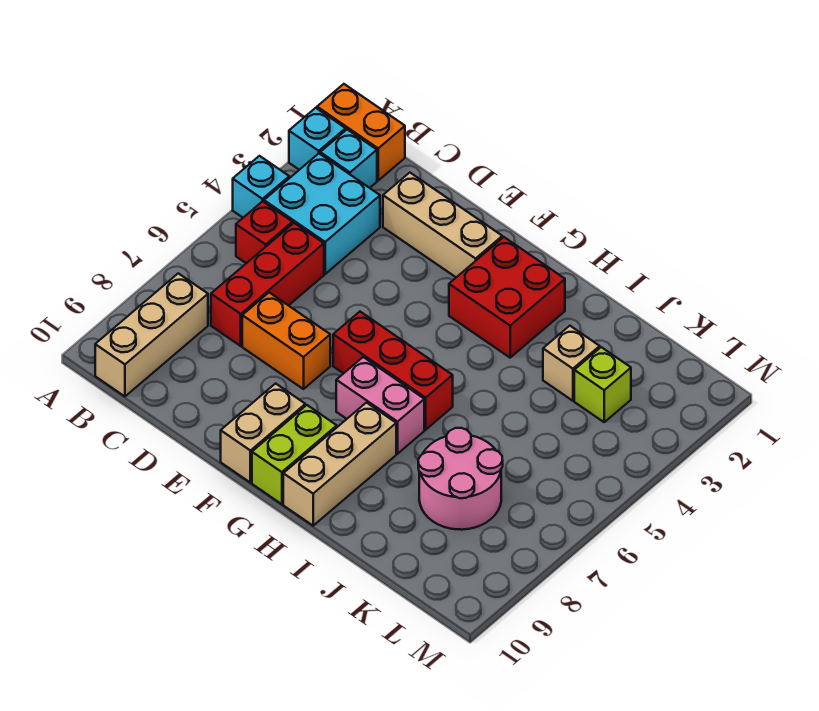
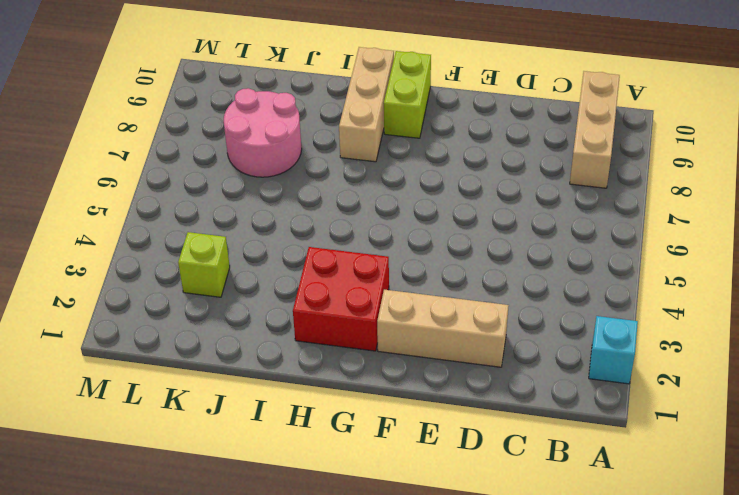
none -> orange brick A1:B1 level 1
none -> cyan brick A4 level 1
none -> cyan brick B2 level 1

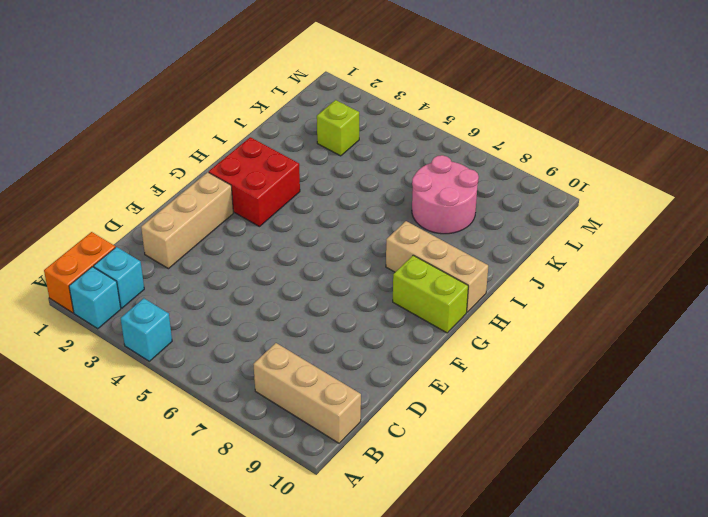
none -> cyan brick B3:C4 level 1
none -> red brick B5 level 1
none -> red brick C5:C7 level 1

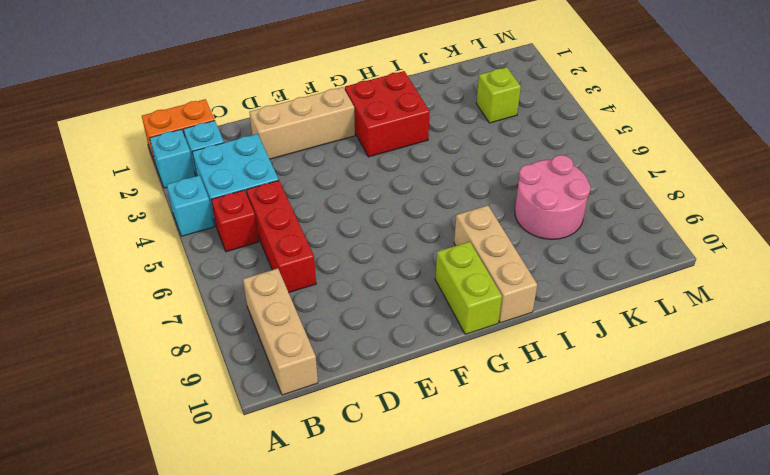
none -> orange brick D7:E7 level 1
none -> red brick F6:H6 level 1
none -> tan brick F9:F10 level 1

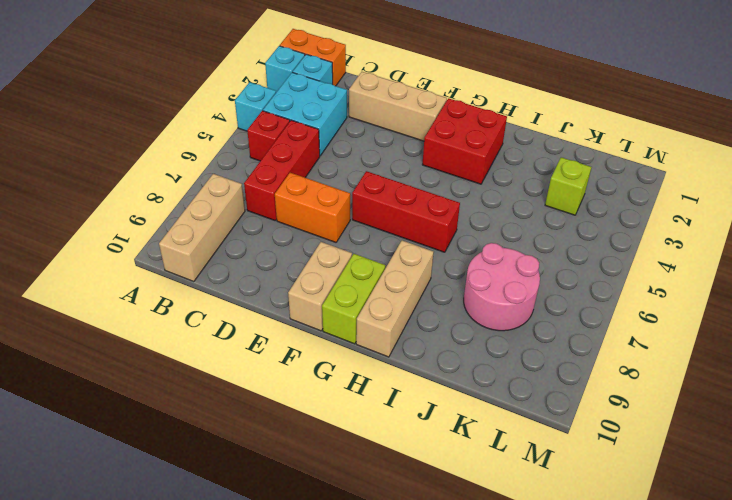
none -> pink brick G7:H7 level 1
none -> tan brick J3 level 1

